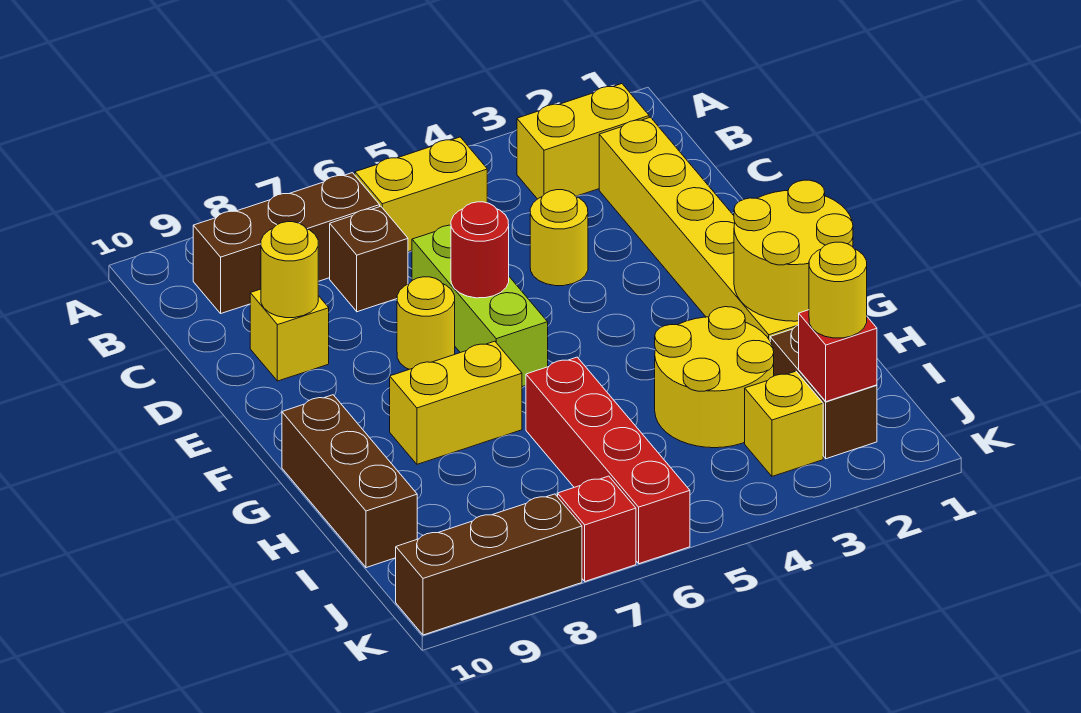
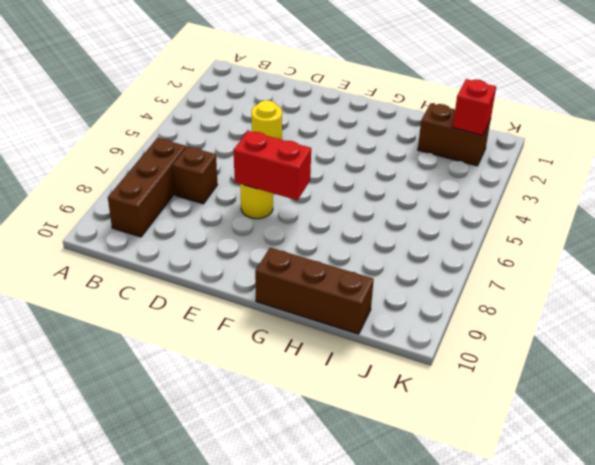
red brick E7:F7 level 2 -> none
none -> yellow brick B2:B3 level 1
none -> yellow brick B5:B6 level 1
none -> yellow brick C2:H2 level 1

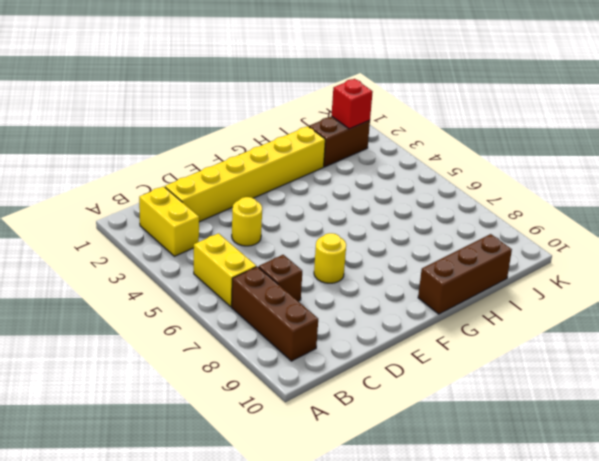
none -> lime brick D6:F6 level 1
none -> yellow brick D9 level 1
none -> yellow brick G7:G8 level 1

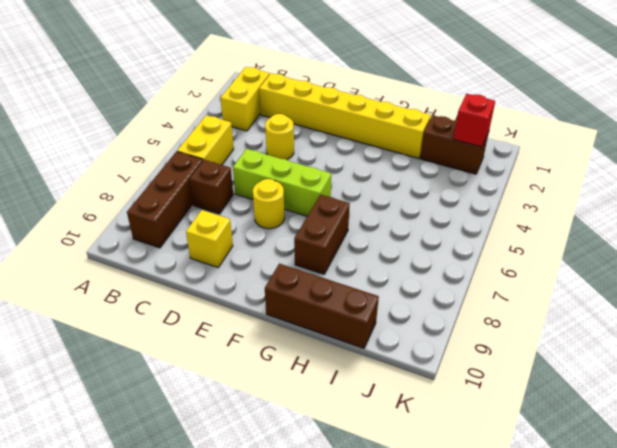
brown brick G7:G8 level 1 -> yellow brick G7:G8 level 1
none -> yellow round brick H3:I4 level 1
none -> red brick H6:K6 level 1
none -> yellow brick J3 level 1

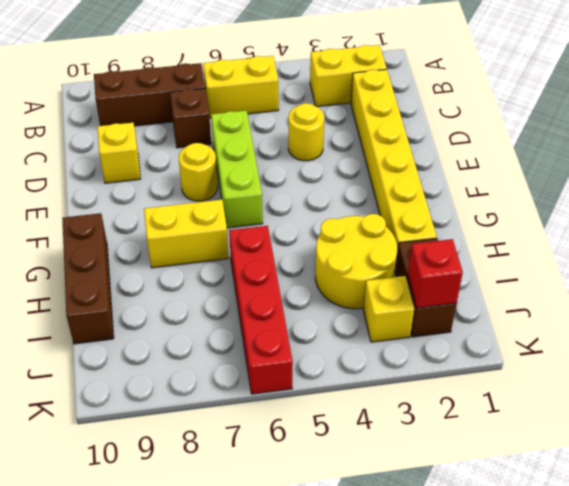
none -> red brick K7 level 1
none -> brown brick K8:K10 level 1
none -> yellow round brick D9 level 2

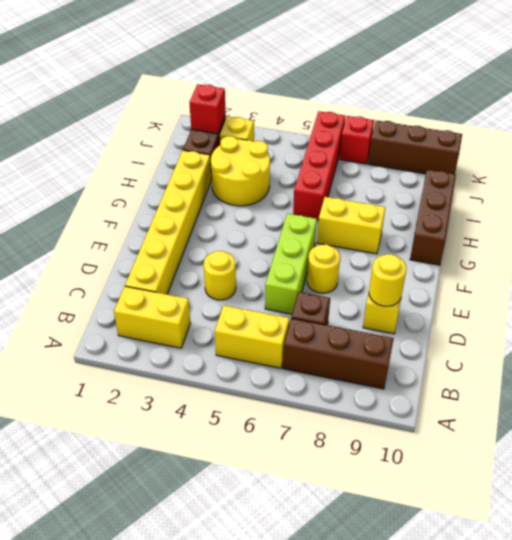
none -> red round brick E6 level 2
none -> yellow round brick G1:H2 level 2
none -> yellow round brick J2 level 3

